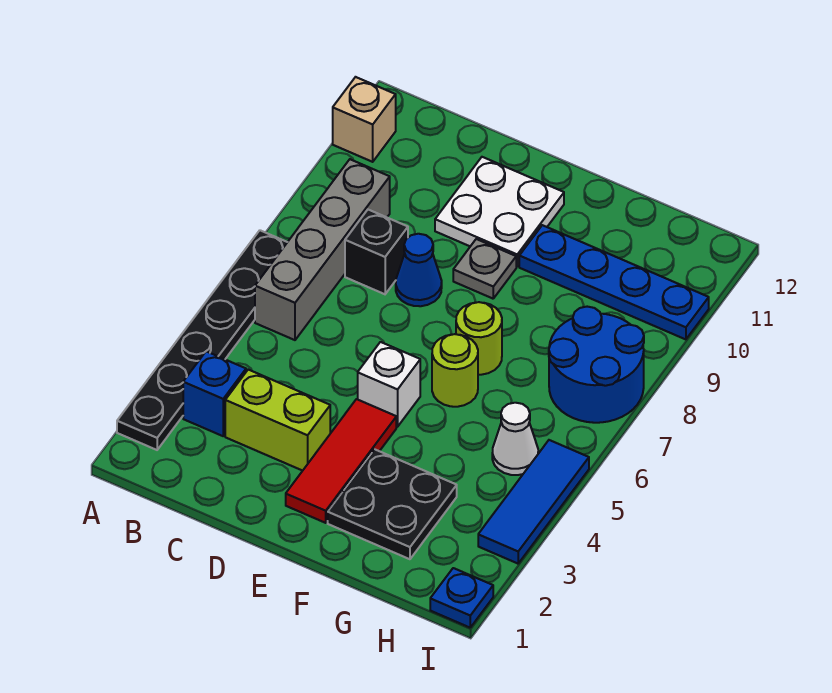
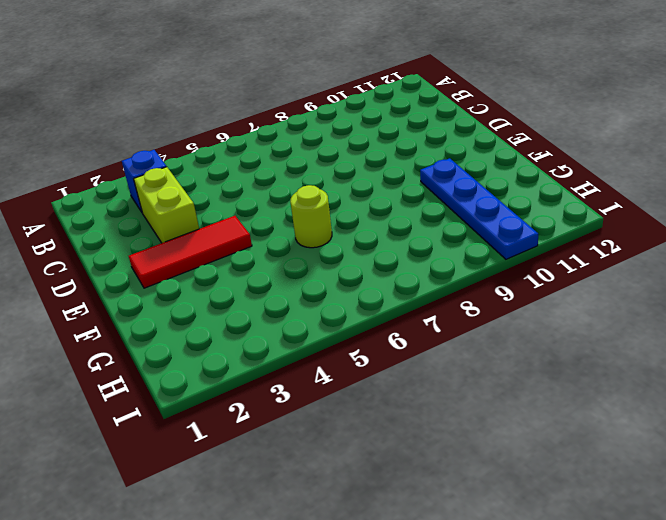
none -> black plate A2:A7 level 1
none -> tan brick A11 level 1
none -> grey brick B6:B9 level 1

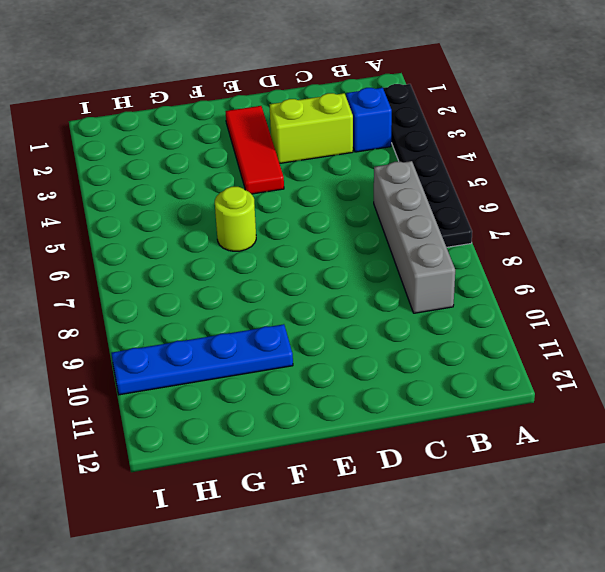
none -> tan brick A11 level 1
none -> black brick C8 level 1
none -> blue cone D8 level 1

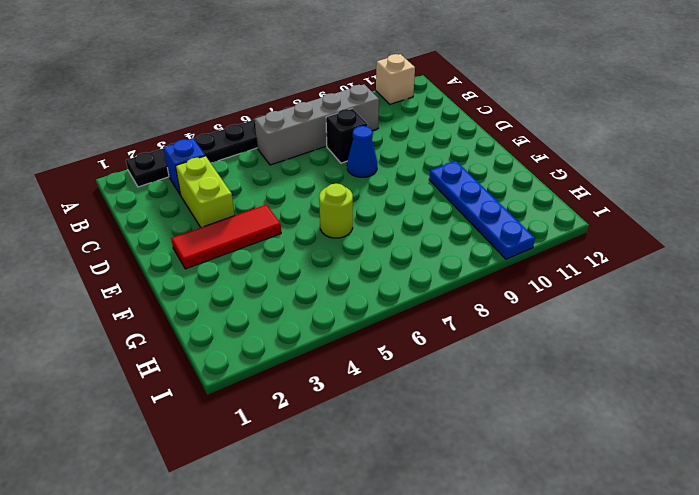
none -> white plate D10:E11 level 1
none -> white brick E5 level 1
none -> grey plate E9 level 1

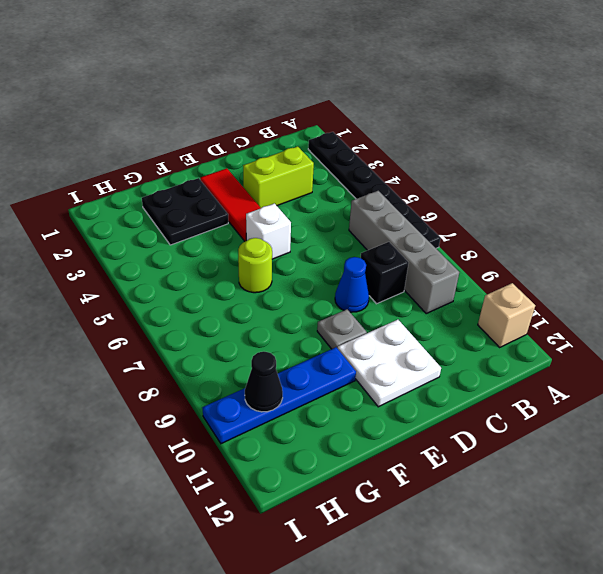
black cone H10 level 2 -> none
none -> blue brick B3 level 1
none -> lime round brick F7 level 1
none -> white cone H5 level 1

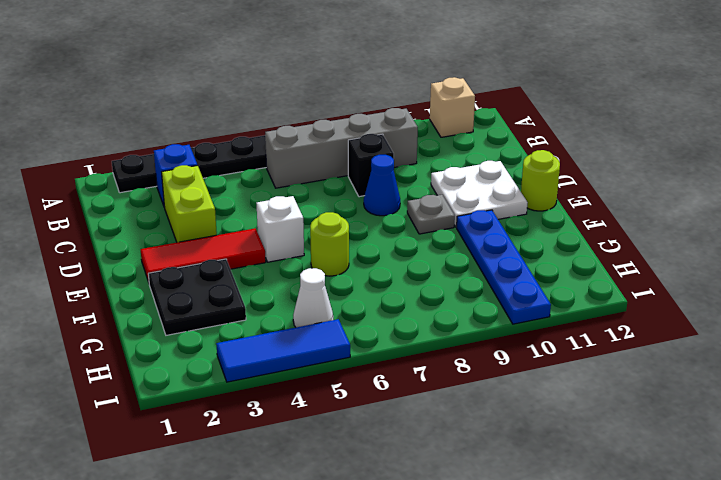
lime round brick E12 level 1 -> lime round brick F7 level 1
none -> blue round brick H7:I8 level 1
none -> blue plate I1 level 1

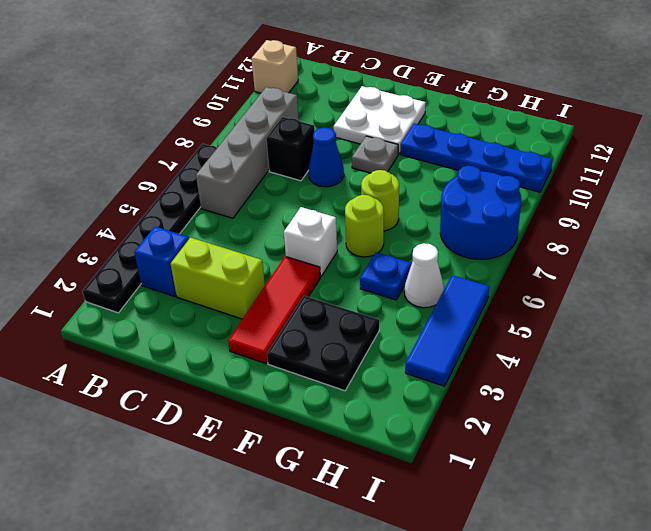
blue plate G5 level 1 -> blue plate I1 level 1

